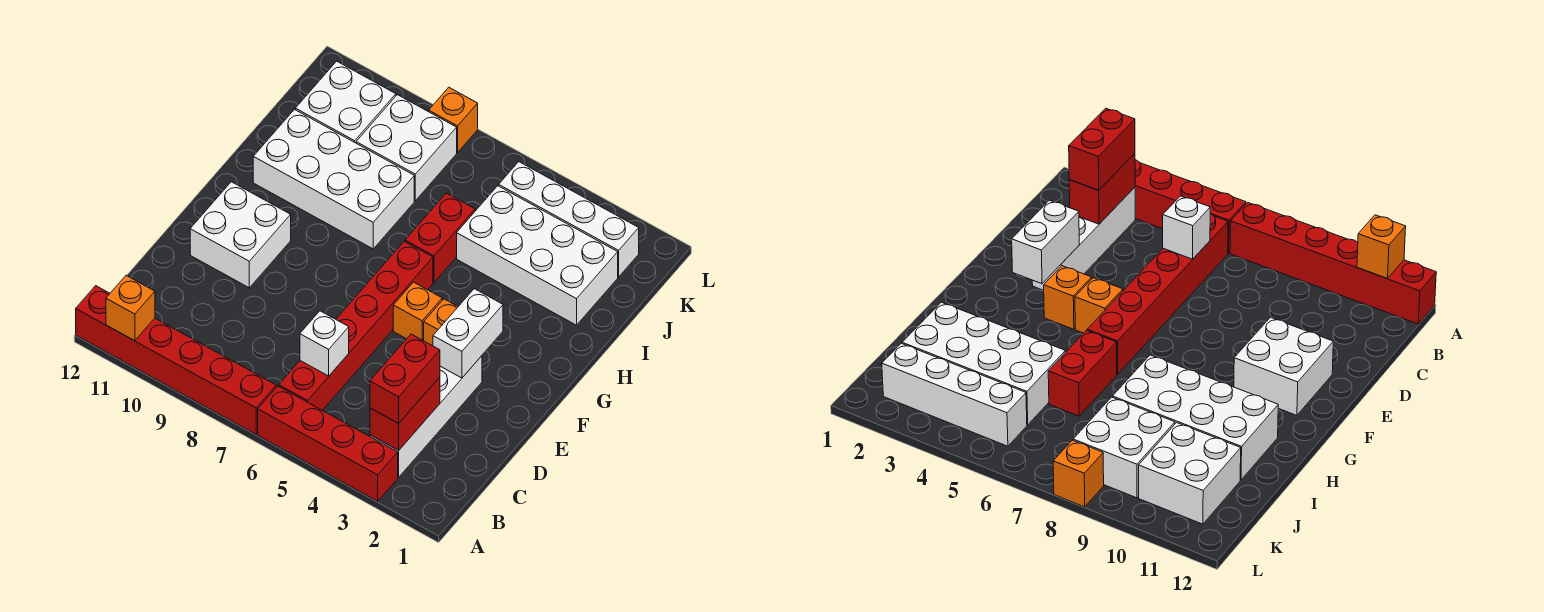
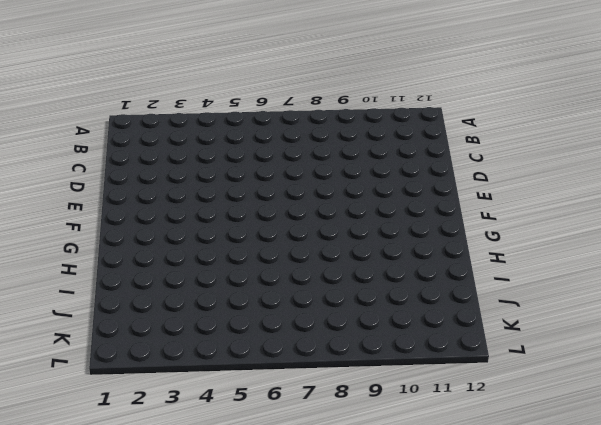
none -> red brick A3:A6 level 1
none -> red brick A7:A12 level 1
none -> white brick B3:E3 level 1

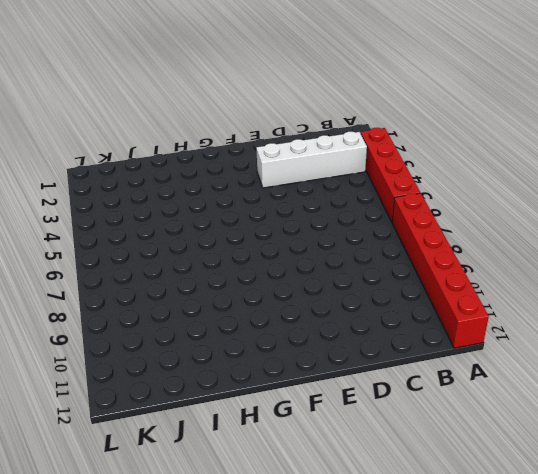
none -> red brick B6:G6 level 1
none -> white brick E10:F11 level 1
none -> orange brick F4 level 1

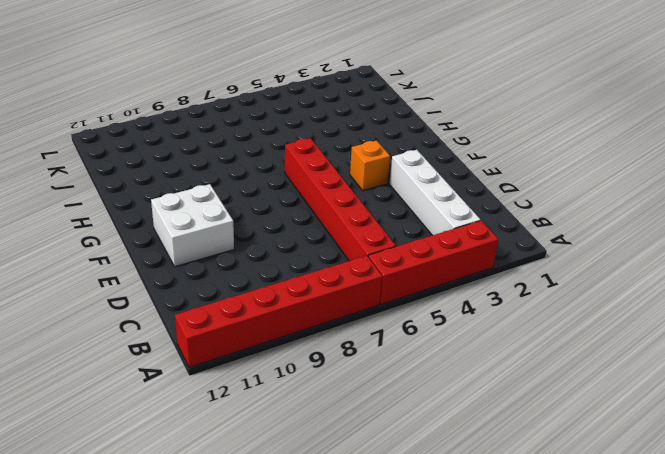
none -> orange brick F5 level 1
none -> red brick H6:I6 level 1
none -> white brick H8:I11 level 1

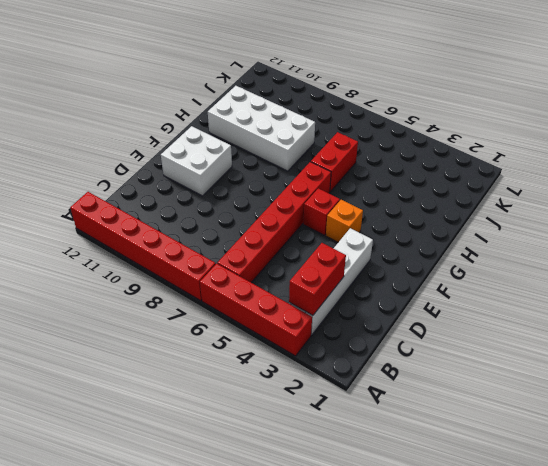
red brick F5 level 1 -> orange brick F5 level 1
none -> white brick I2:J5 level 1
none -> white brick J8:K9 level 1
none -> white brick J10:K11 level 1

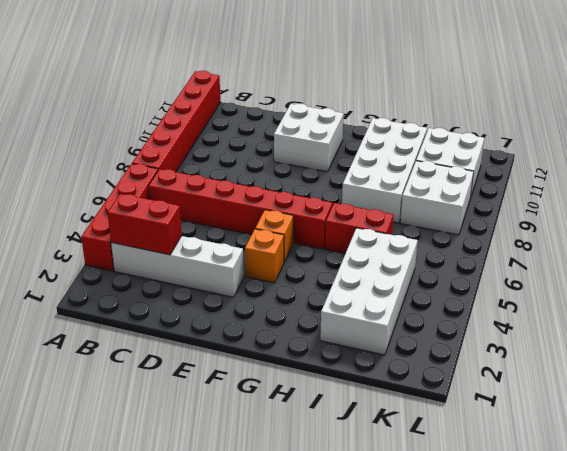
none -> white brick K2:K5 level 1
none -> orange brick L8 level 1
none -> orange brick A11 level 2

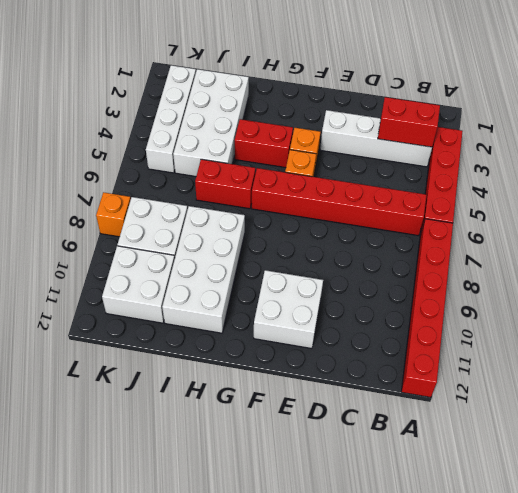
red brick G4:H4 level 1 -> red brick B3:C3 level 3
none -> orange brick A11 level 2
none -> white brick C6 level 2
none -> white brick E3:F3 level 2

